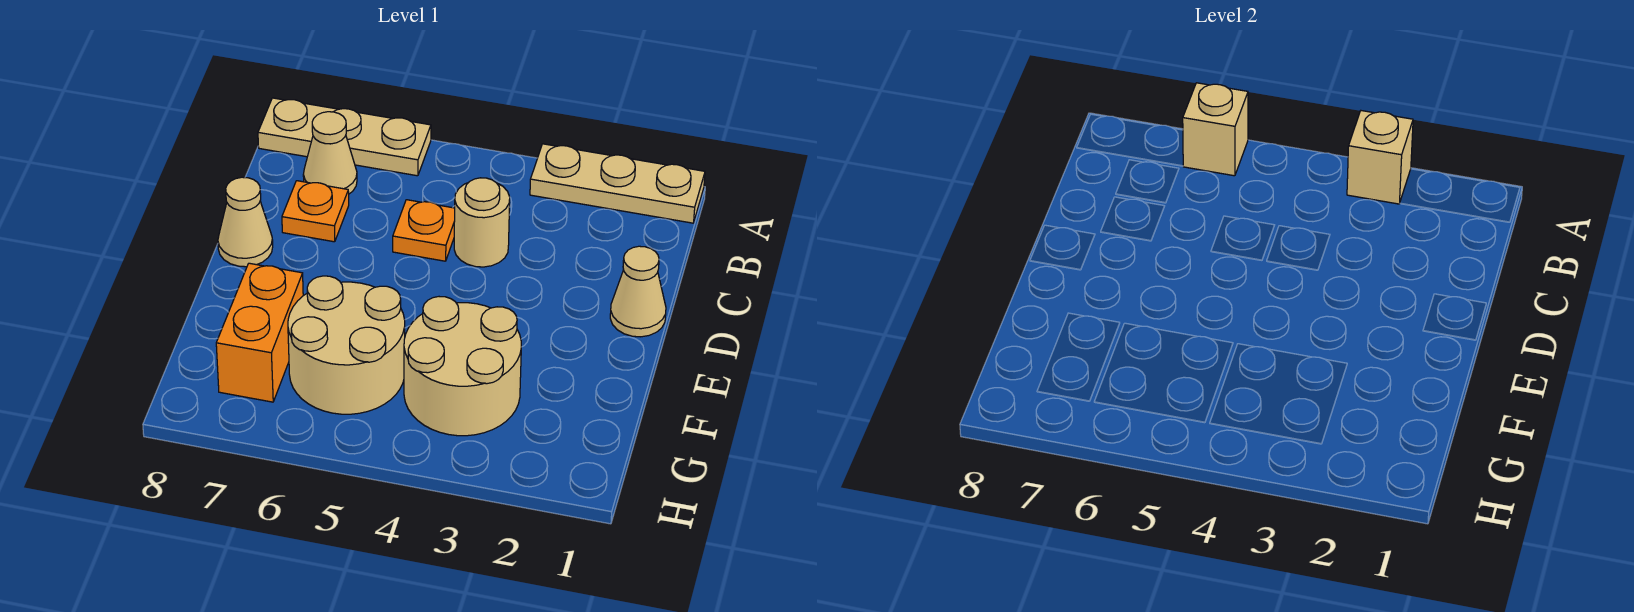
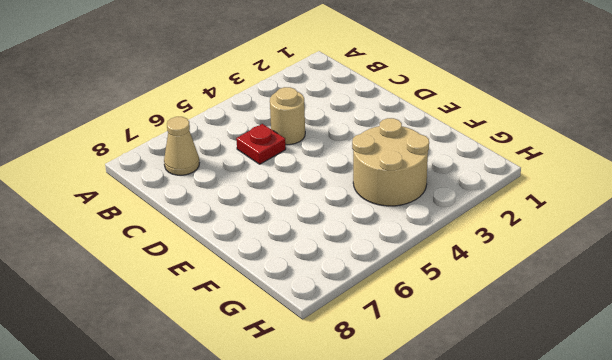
red plate C5 level 1 -> orange plate C5 level 1
none -> tan plate A1:A3 level 1
none -> tan plate A6:A8 level 1
none -> orange plate C7 level 1

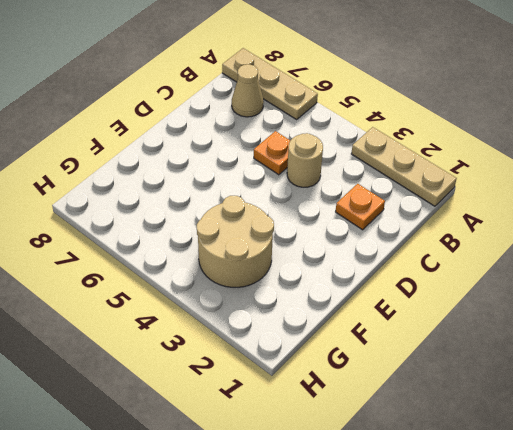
orange plate C2 level 1 -> orange plate C7 level 1
none -> tan cone D1 level 1
none -> tan cone D8 level 1
none -> tan round brick F5:G6 level 1

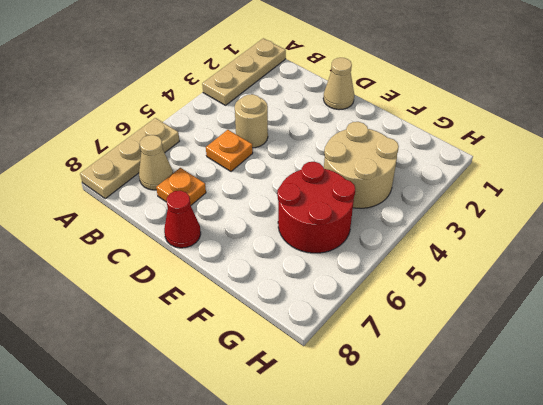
red cone D8 level 1 -> tan cone D8 level 1
red round brick F5:G6 level 1 -> tan round brick F5:G6 level 1
none -> orange brick F7:G7 level 1
none -> tan brick A3 level 2
none -> tan brick A6 level 2

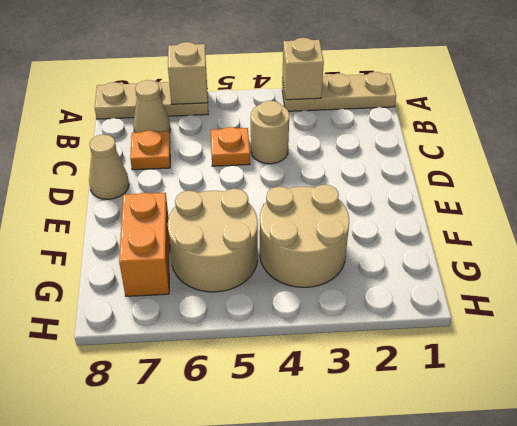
none -> tan cone D1 level 1

